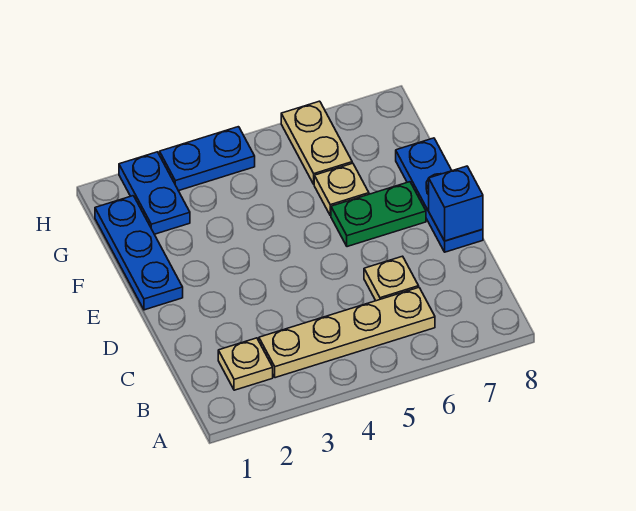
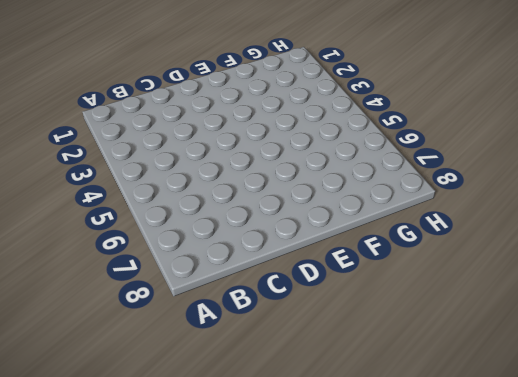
none -> tan plate B2 level 1
none -> tan plate B3:B6 level 1

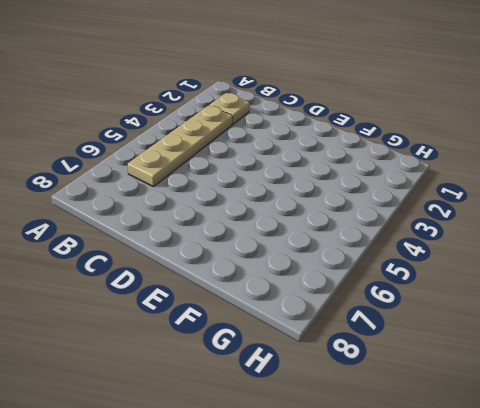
none -> tan plate C6 level 1
none -> blue plate D8:F8 level 1

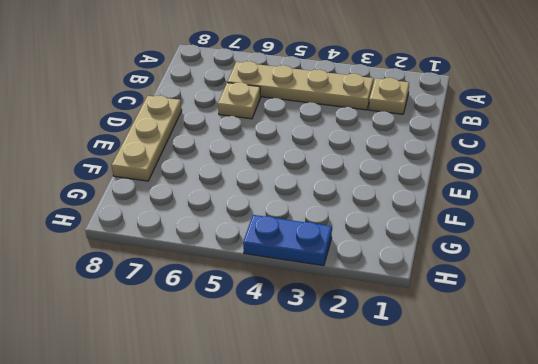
tan plate D8:F8 level 1 -> blue plate D8:F8 level 1
none -> blue plate E1:G1 level 1
none -> green plate E6:E7 level 1

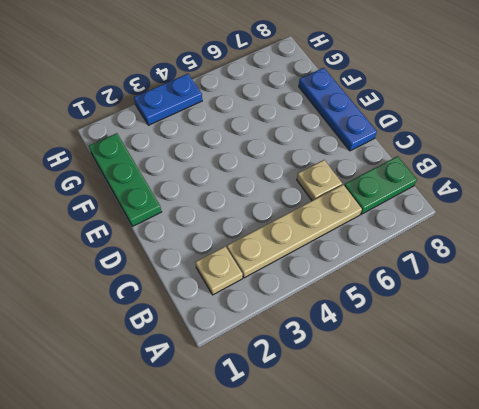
green plate B7:B8 level 1 -> green plate E6:E7 level 1
green plate E1:G1 level 1 -> blue plate E1:G1 level 1
none -> tan plate F6 level 1
none -> blue plate G2:H2 level 1

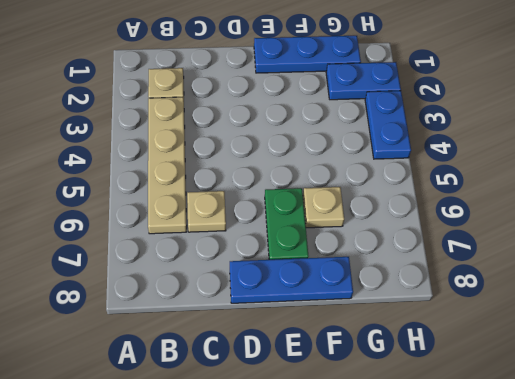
none -> tan plate G6:H6 level 1
none -> blue brick D8 level 2

